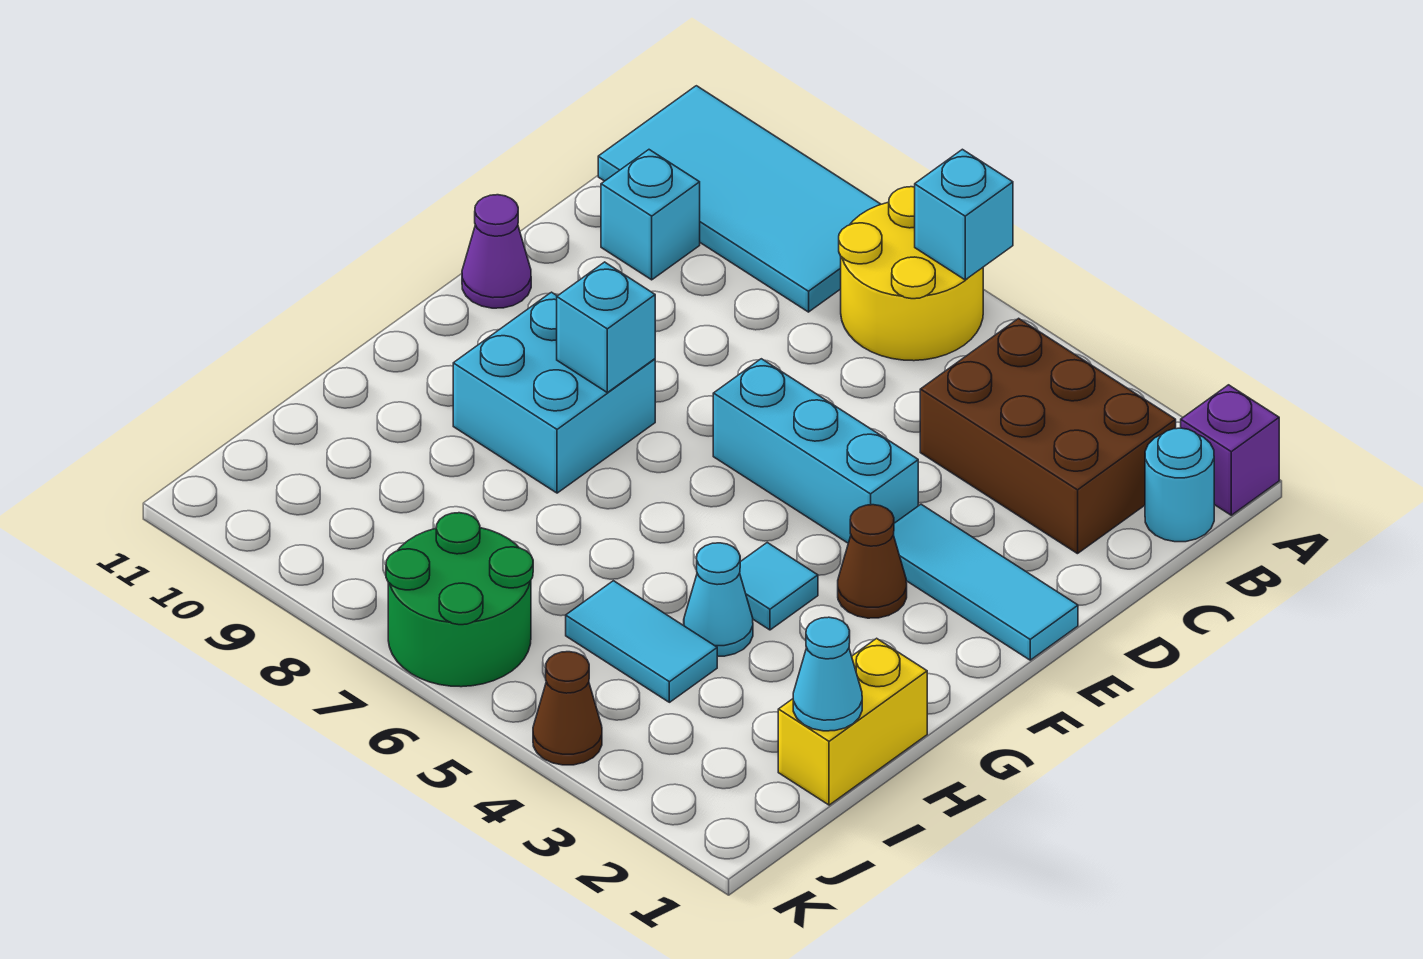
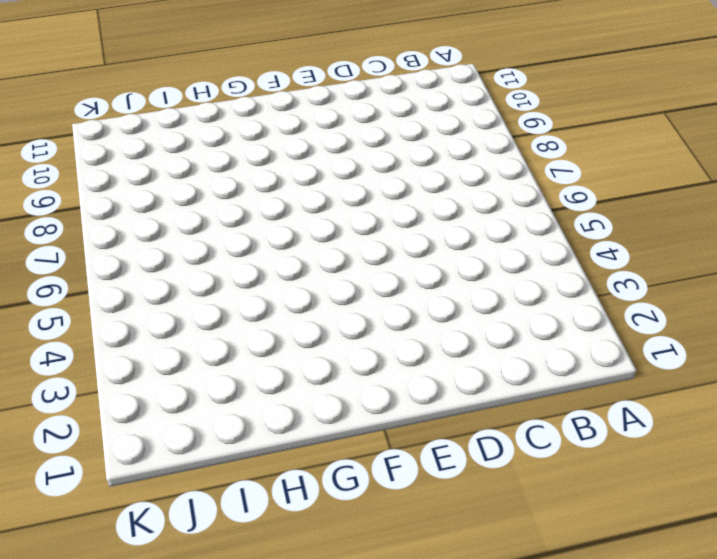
none -> purple brick A1 level 1
none -> yellow round brick A6:B7 level 1
none -> cyan tile A8:B11 level 1

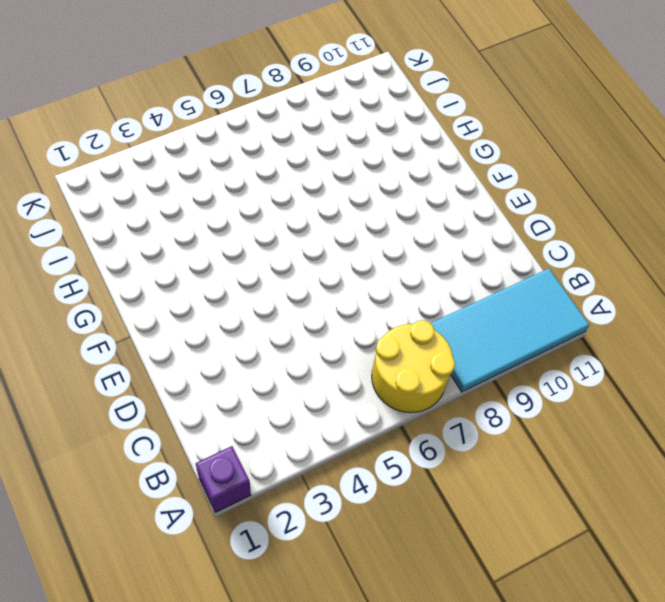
none -> cyan round brick B1 level 1
none -> brown brick B2:C4 level 1
none -> cyan brick C10 level 1

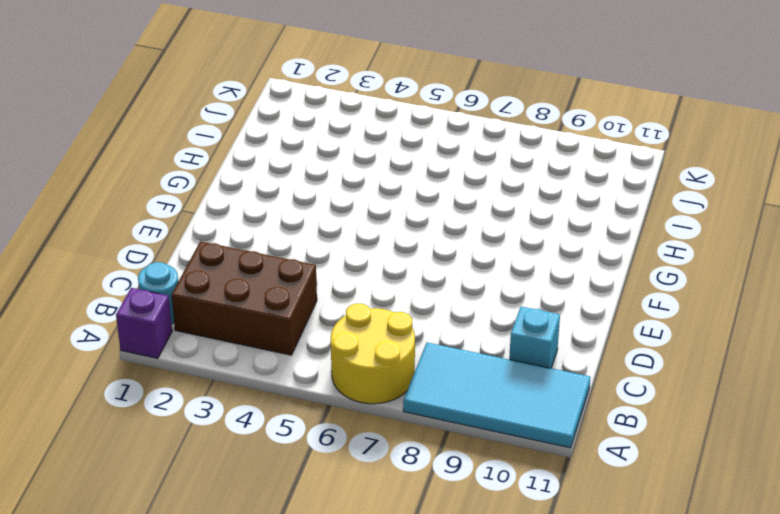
none -> cyan tile E1:E3 level 1
none -> cyan brick E4:E6 level 1
none -> purple cone E11 level 1

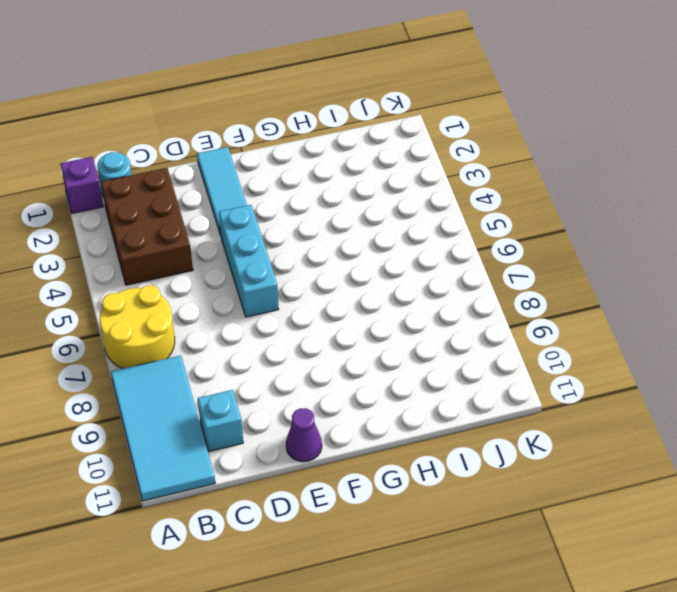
none -> brown cone F3 level 1
none -> cyan brick F8:G9 level 1
none -> cyan tile G4 level 1

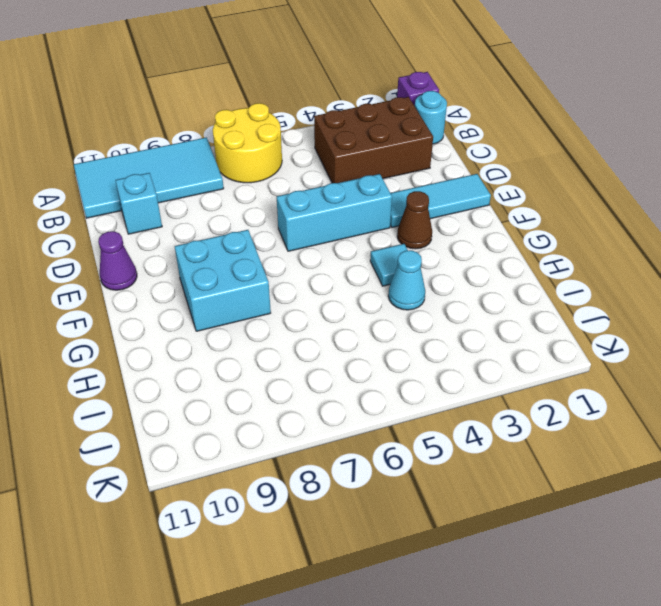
none -> yellow brick H1:I1 level 1
none -> cyan tile I4:I5 level 1
none -> green round brick J6:K7 level 1

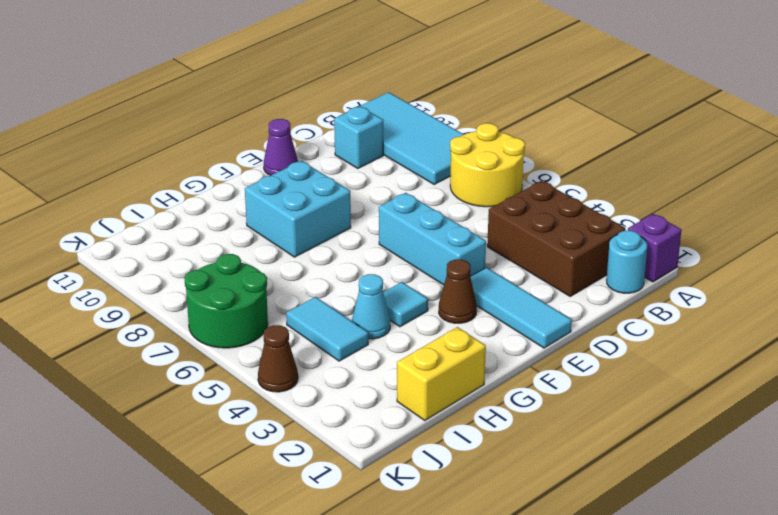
none -> cyan brick A6 level 2
none -> cyan brick F8 level 2
none -> cyan cone I1 level 2

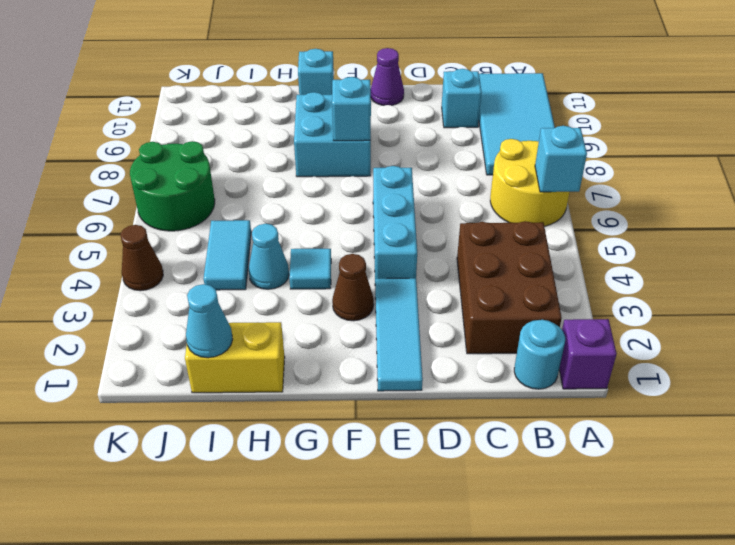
cyan brick G11 level 1 -> none

